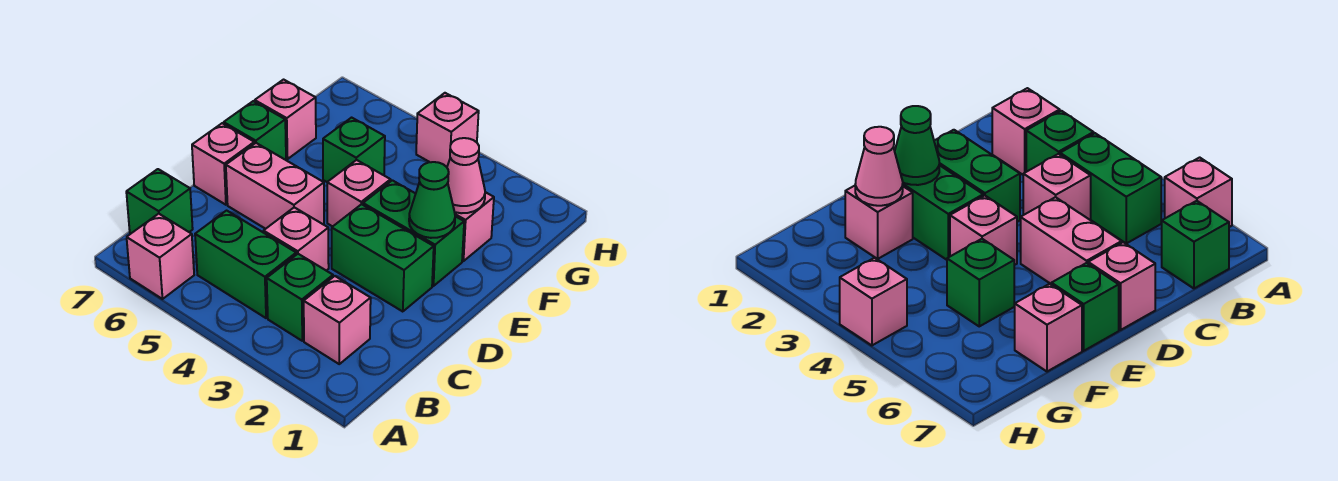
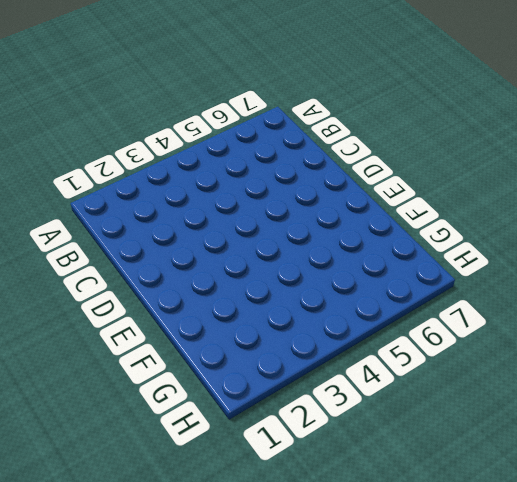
none -> pink brick A6 level 1
none -> pink brick B2 level 1
none -> green brick B3 level 1

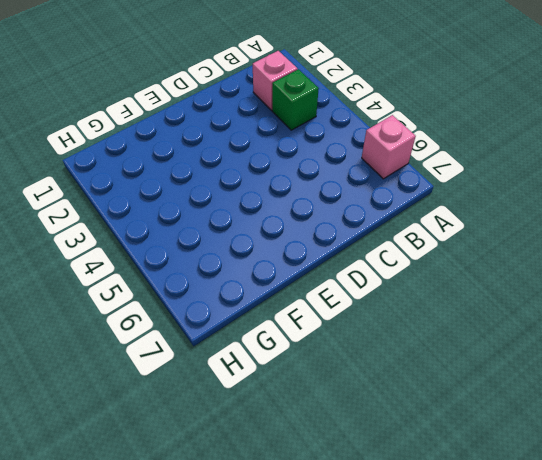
none -> green brick B4:B5 level 1
none -> green brick B7 level 1
none -> pink brick C4 level 1

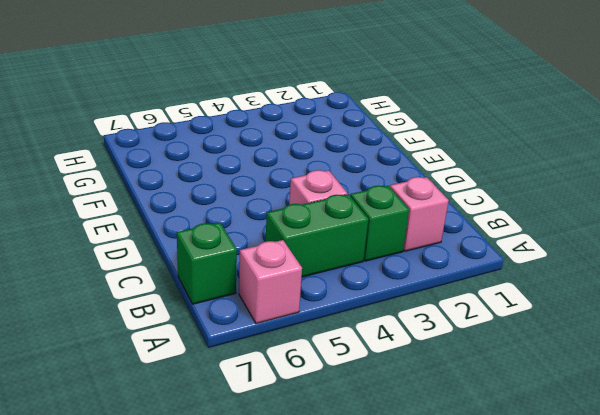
none -> green brick D2:D3 level 1
none -> pink brick D5:D6 level 1
none -> pink brick D7 level 1

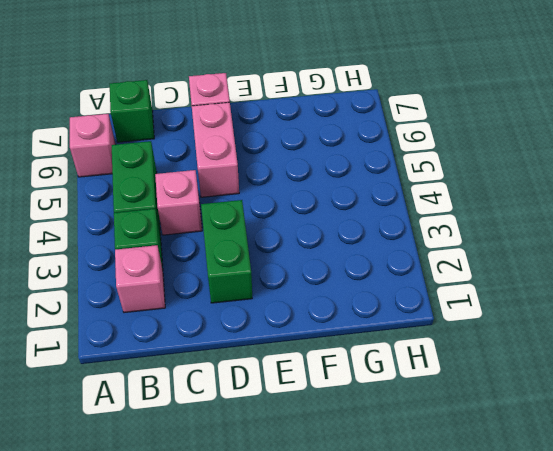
none -> green brick E2:E3 level 1
none -> pink brick E4 level 1
none -> green brick E7 level 1

